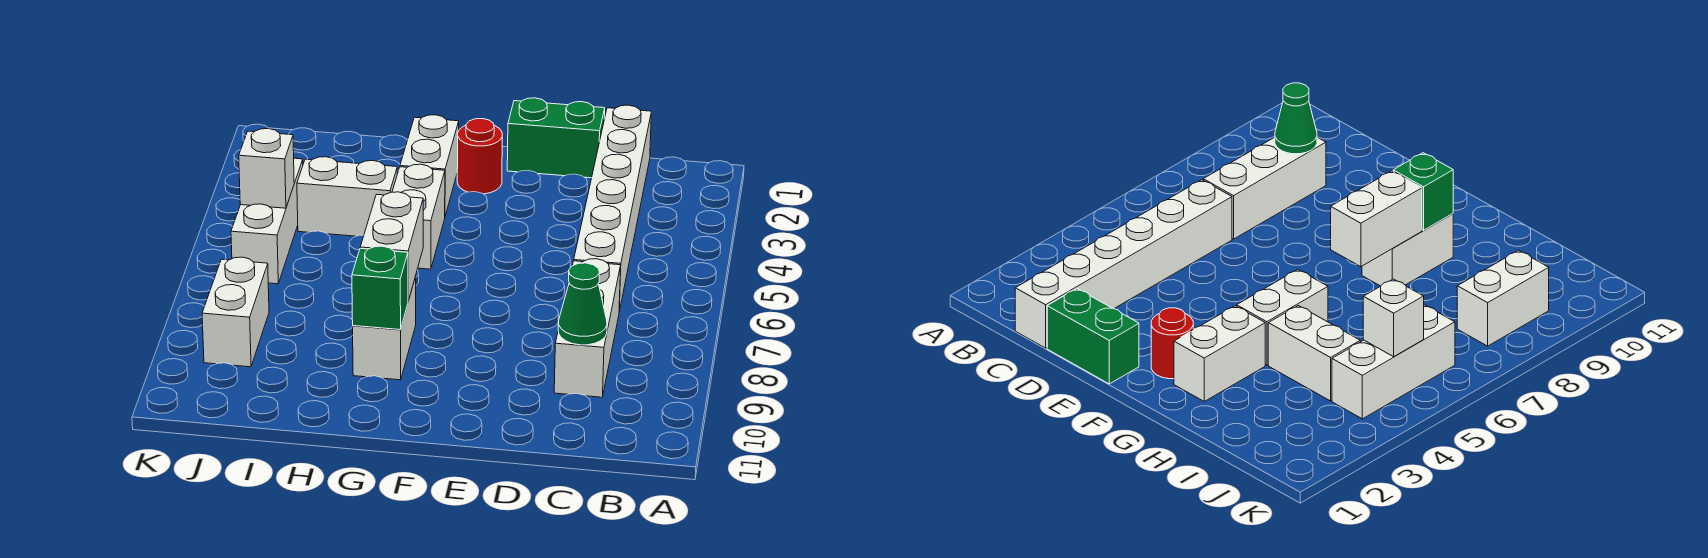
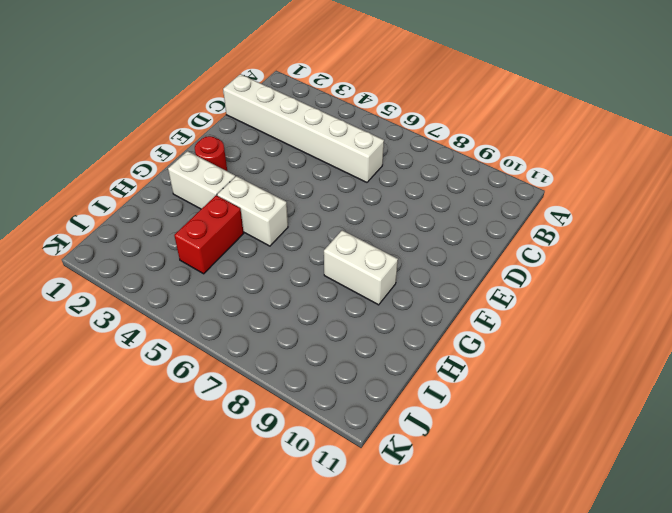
red brick H4:I4 level 1 -> white brick H4:I4 level 1
none -> white brick C7:C9 level 1
none -> green brick D1:E1 level 1
none -> white brick J4:J6 level 1

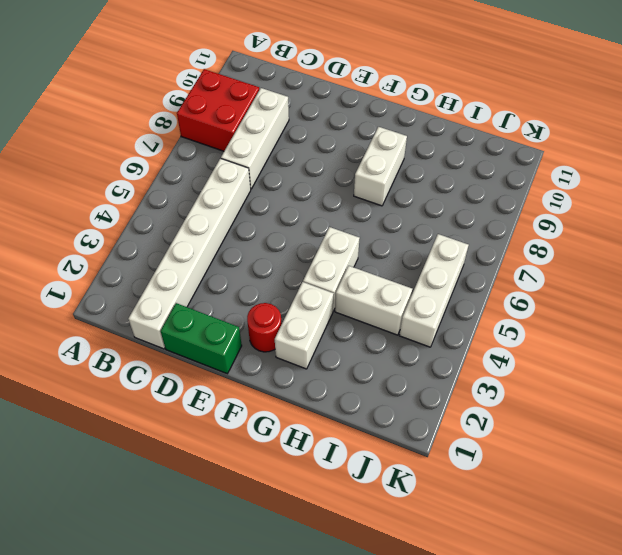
red brick A8:B9 level 1 -> none
none -> white brick J8:J9 level 1
none -> green cone C9 level 2
none -> white brick G7:G8 level 2

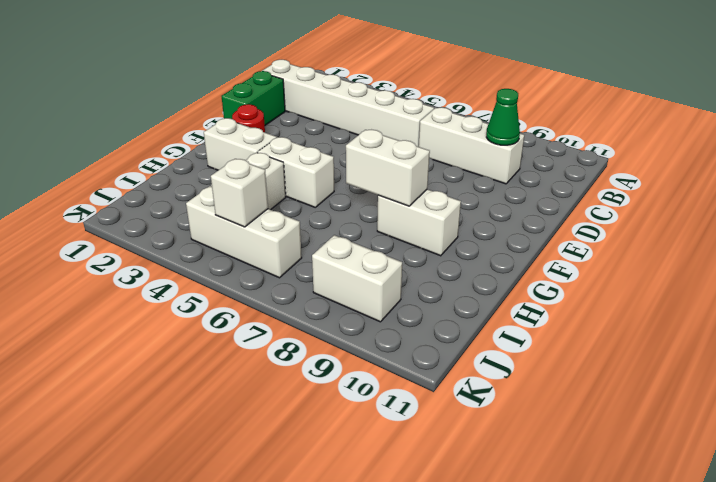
none -> green brick G9 level 2

